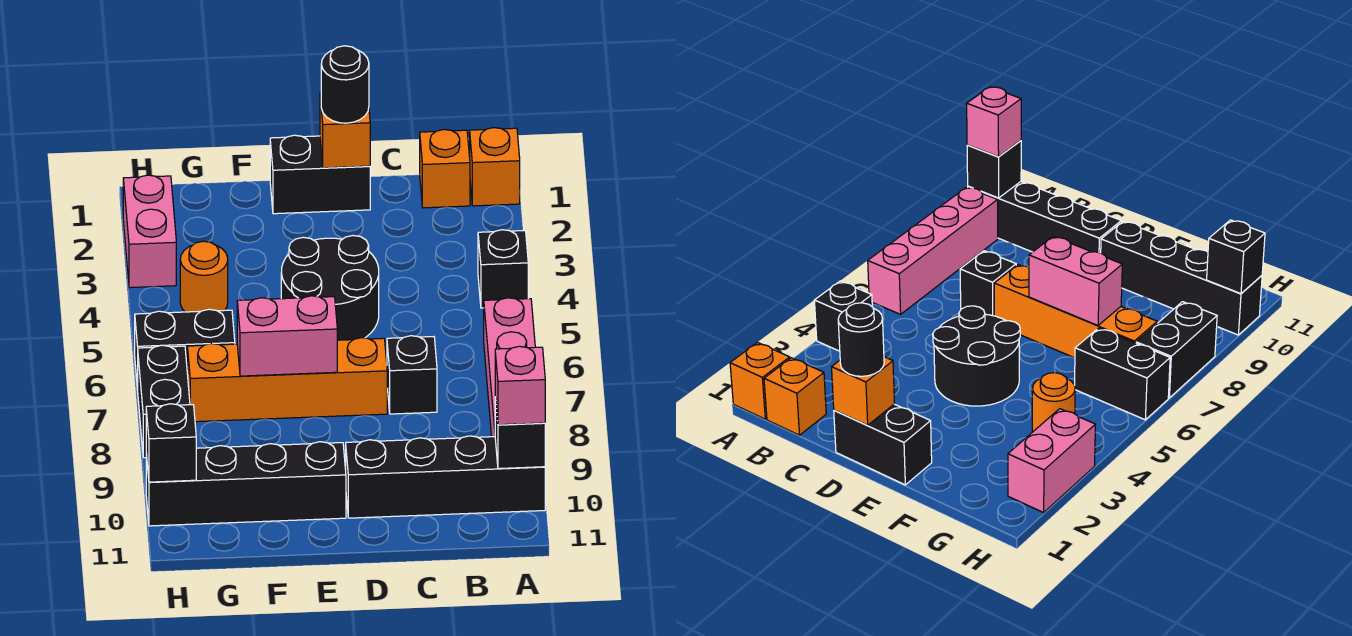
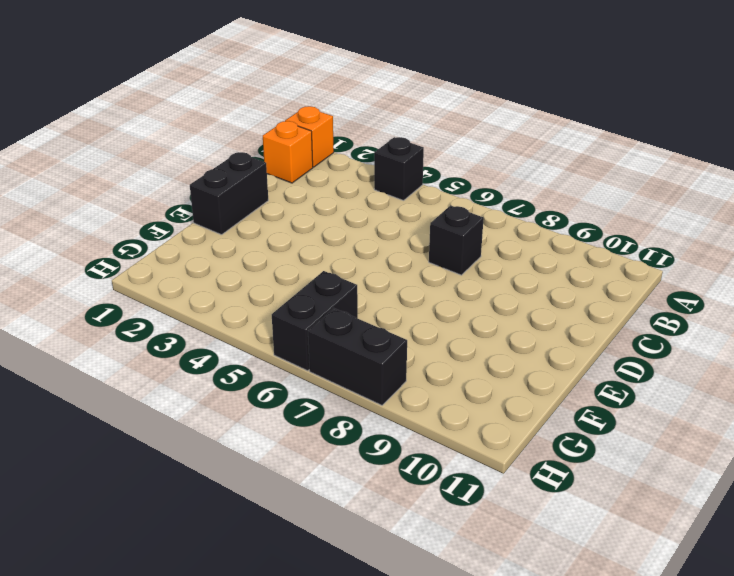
none -> pink brick A6:A9 level 1
none -> black brick A10:D10 level 1
none -> black round brick D4:E5 level 1

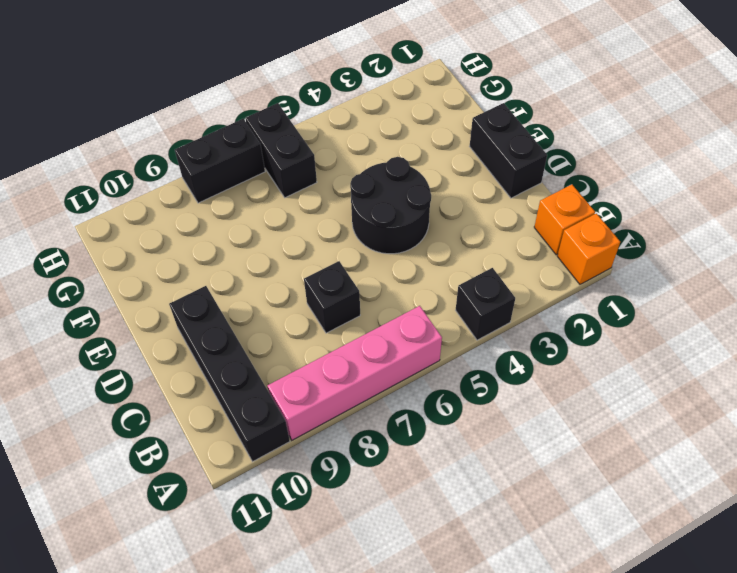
none -> orange brick D7:G7 level 1
none -> black brick E10:H10 level 1
none -> orange round brick G4 level 1

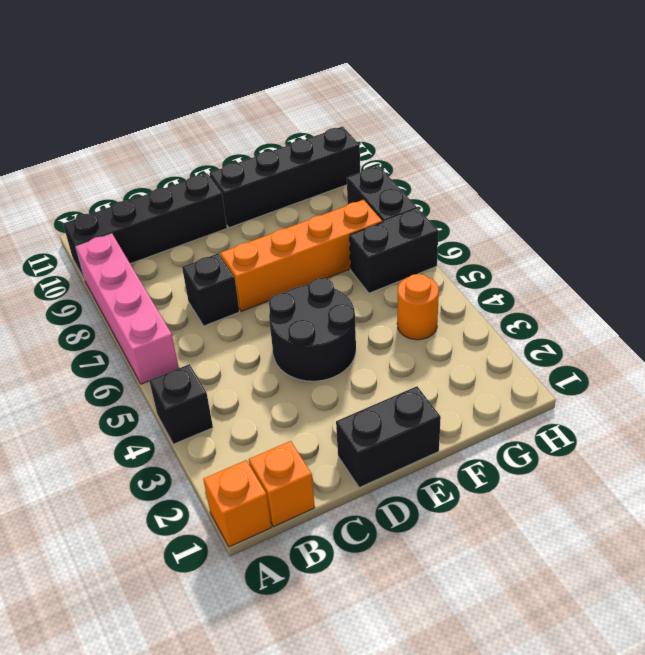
none -> pink brick H2:H3 level 1
none -> black brick A10 level 2
none -> orange brick D1 level 2

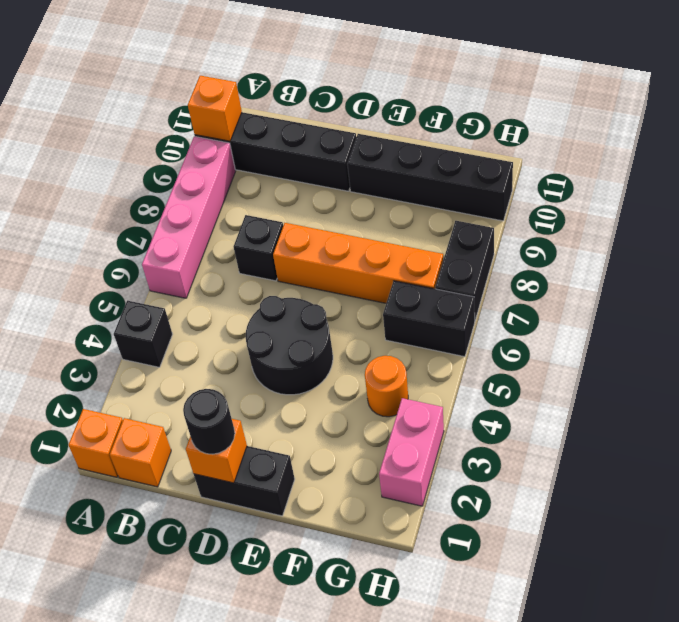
orange brick A10 level 2 -> black brick A10 level 2
none -> pink brick E7:F7 level 2
none -> black brick H10 level 2
none -> pink brick A10 level 3

